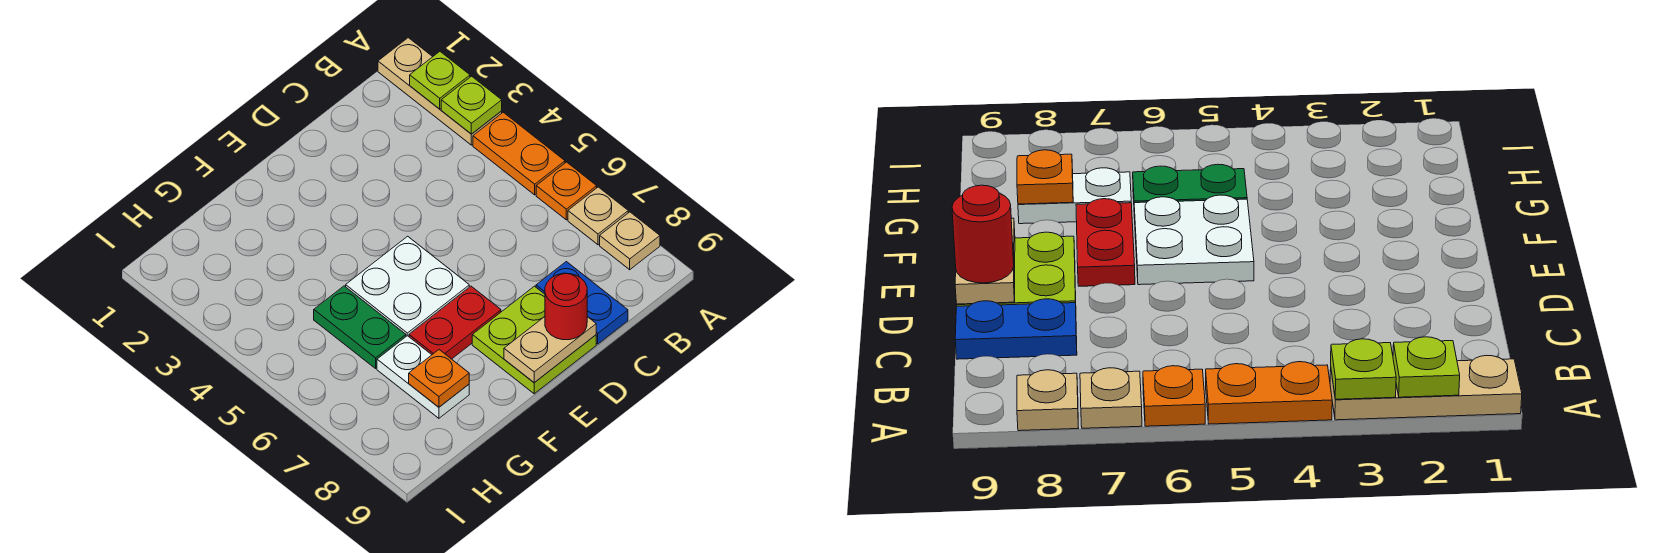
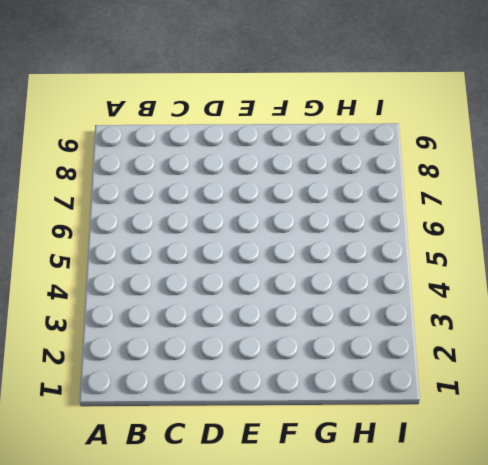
none -> tan plate A1:A3 level 1
none -> orange plate A4:A5 level 1
none -> orange plate A6 level 1

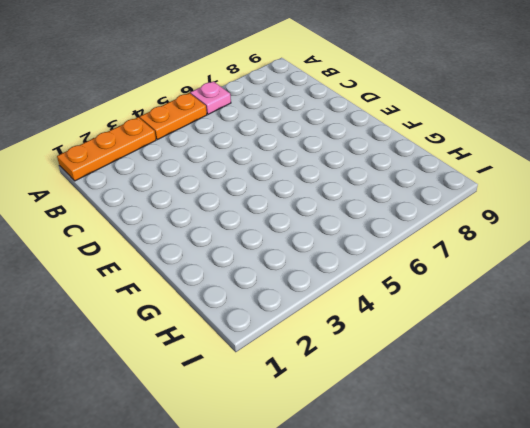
orange plate A1:A3 level 1 -> tan plate A1:A3 level 1
pink plate A6 level 1 -> orange plate A6 level 1
none -> tan plate A7 level 1
none -> tan plate A8 level 1
none -> blue plate C8:C9 level 1

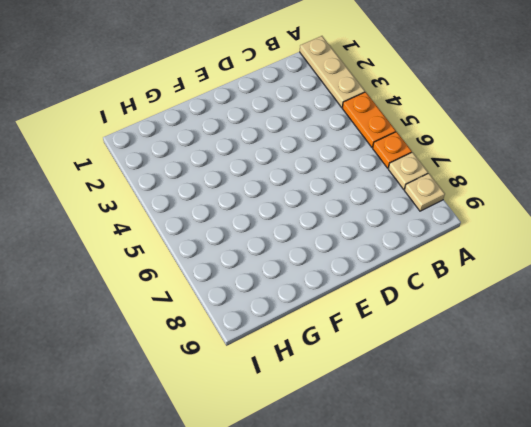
none -> blue plate C8:C9 level 1
none -> lime plate D8:E9 level 1
none -> white plate E5:F6 level 1

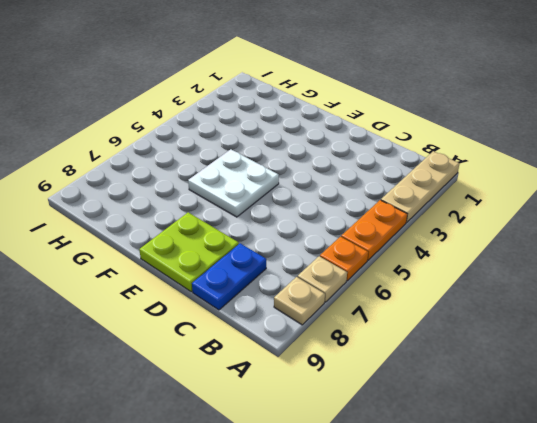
none -> red plate E7:F7 level 1
none -> green plate G5:G6 level 1
none -> white plate G7:G8 level 1

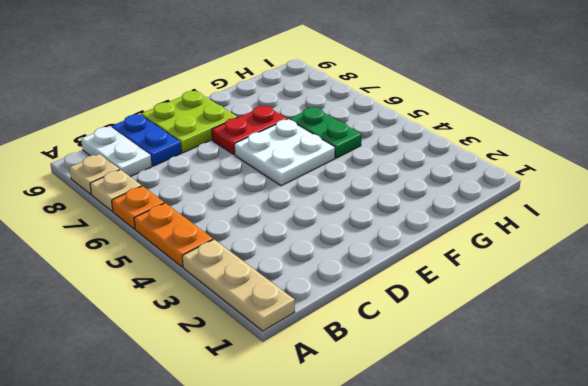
white plate B8:B9 level 1 -> white plate G7:G8 level 1
none -> lime plate A2 level 2
none -> lime plate A3 level 2
none -> tan plate D9:E9 level 2

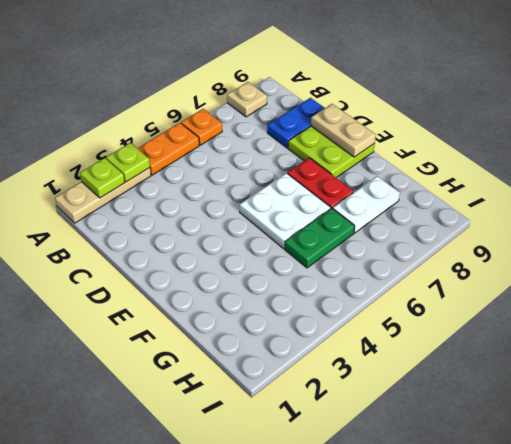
none -> tan plate A7 level 1
none -> orange plate G8 level 2
none -> red round brick D9 level 3

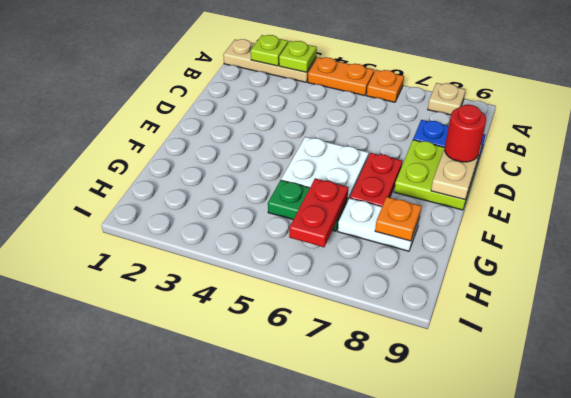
red plate G6:H6 level 2 -> none
none -> tan plate A7 level 1

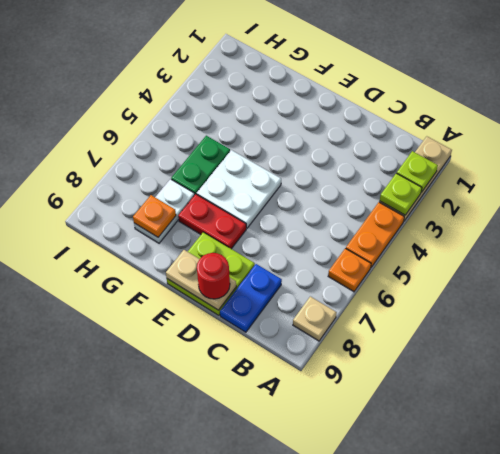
none -> tan plate A7 level 1

